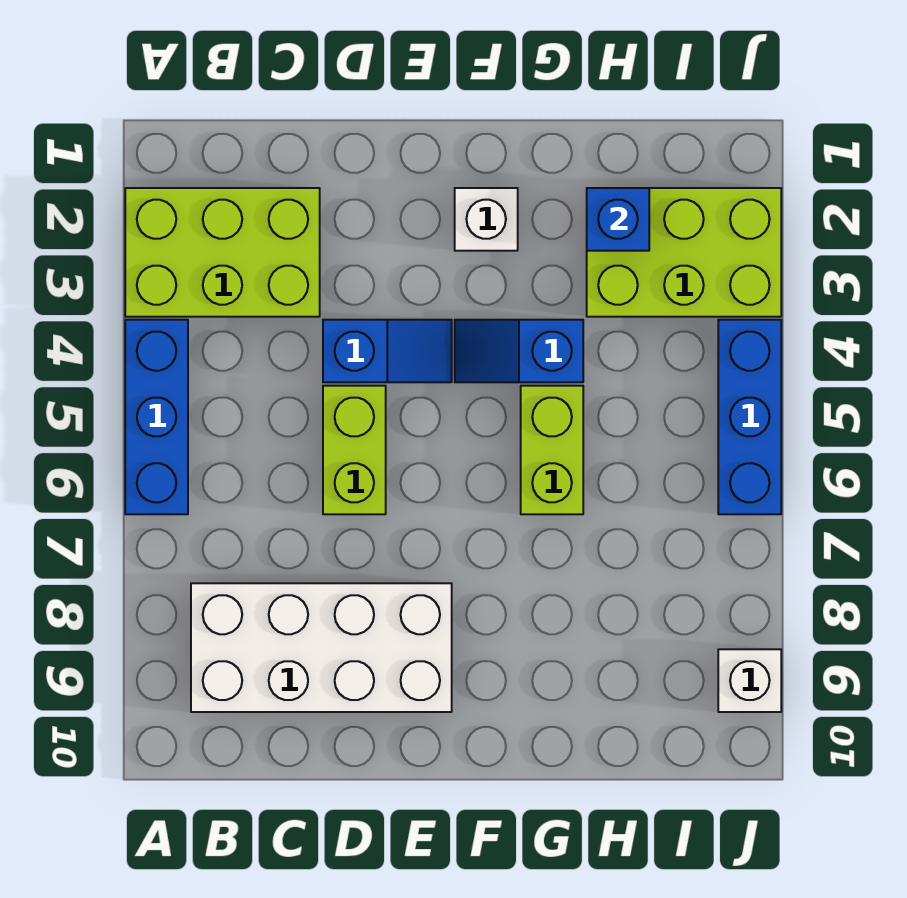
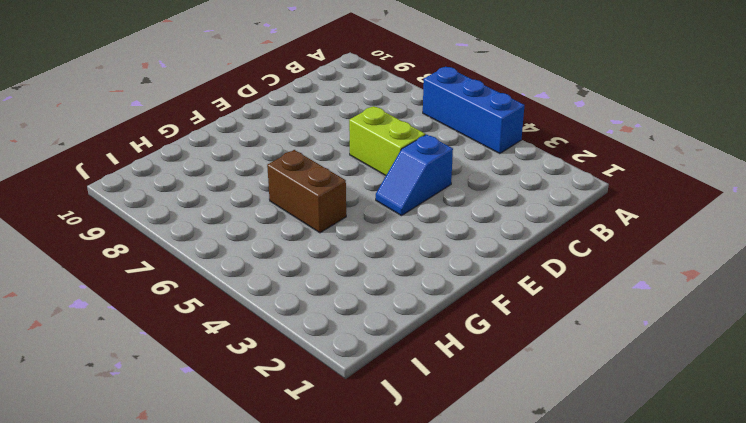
brown brick G5:G6 level 1 -> lime brick G5:G6 level 1
none -> lime brick A2:C3 level 1
none -> white brick B8:E9 level 1
none -> white brick F2 level 1

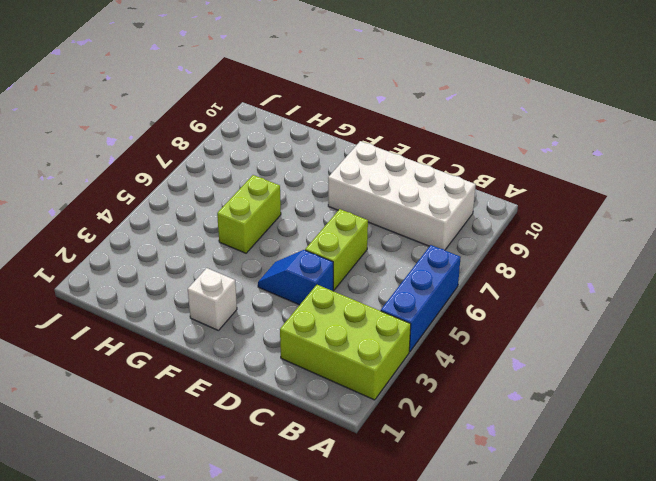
none -> blue slope F4:G4 level 1 top G
none -> lime brick H2:J3 level 1
none -> blue brick J4:J6 level 1

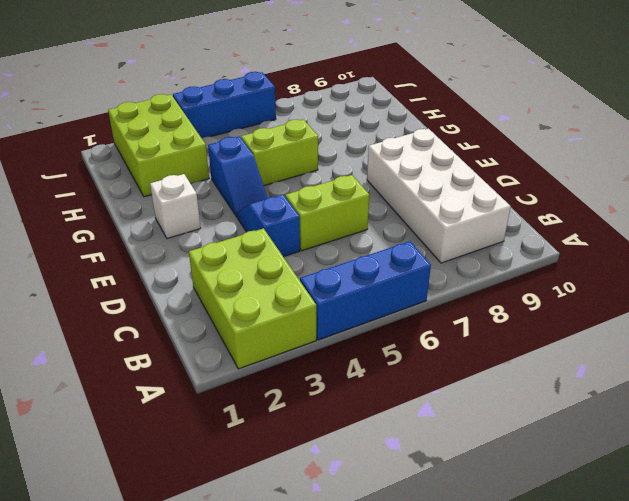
none -> white brick J9 level 1
none -> blue brick H2 level 2

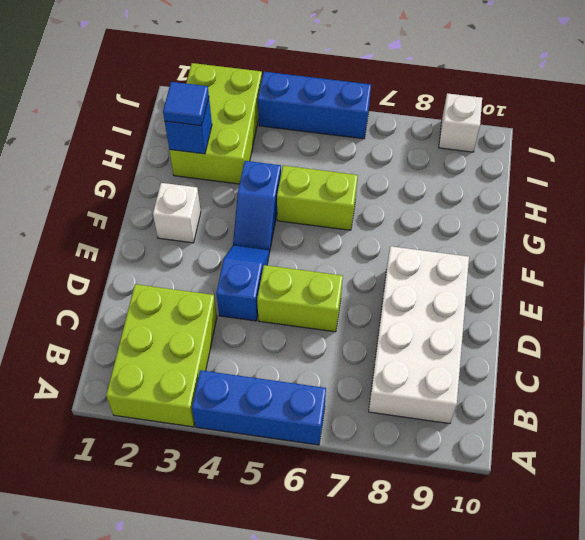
blue tile H2 level 3 -> none

